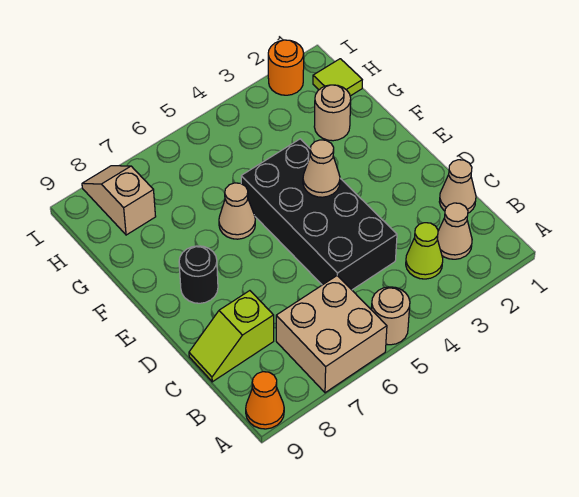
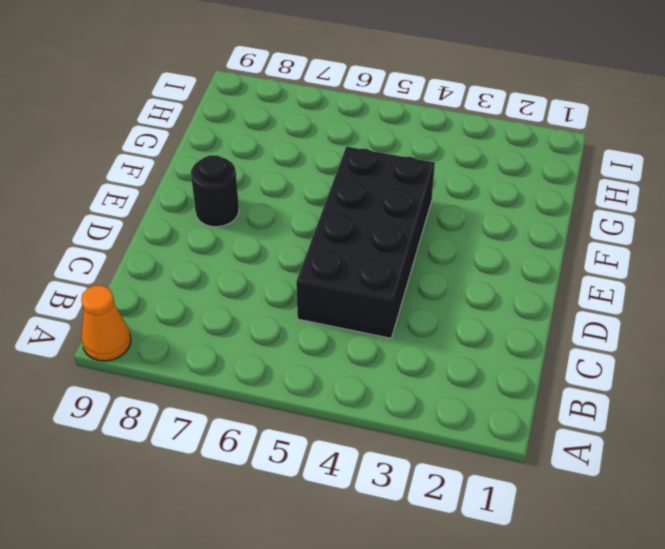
none -> tan round brick A5 level 1
none -> tan brick A6:B7 level 1
none -> tan cone B2 level 1

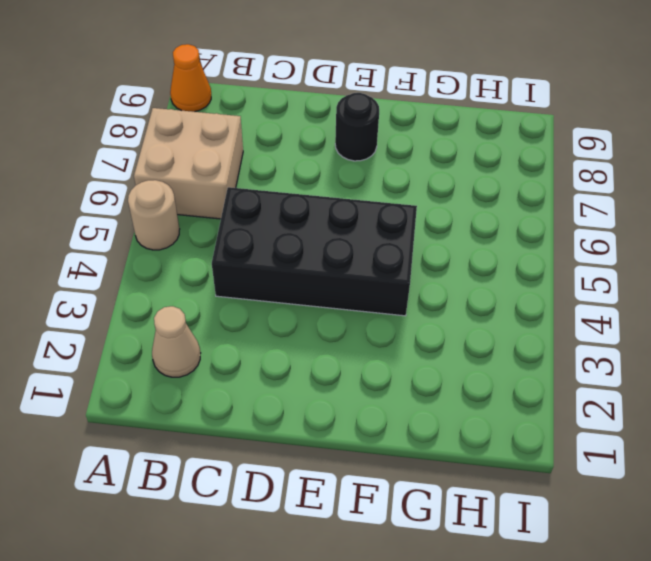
none -> lime cone B3 level 1
none -> tan cone C1 level 1
none -> lime slope C8:C9 level 1 top 8

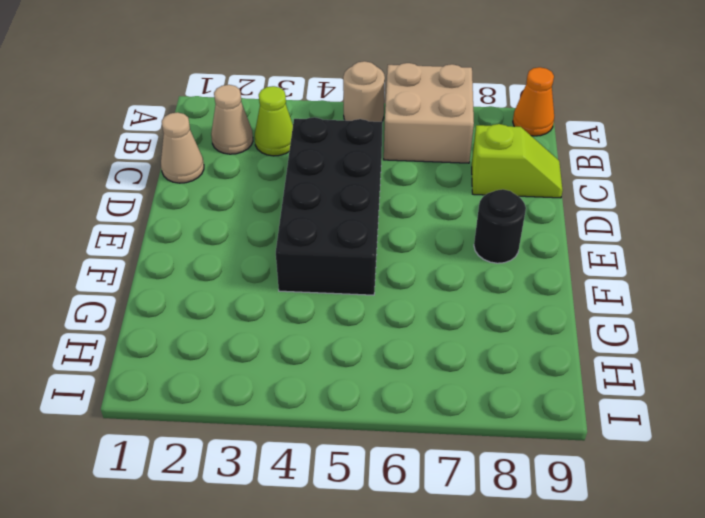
none -> tan cone F6 level 1
none -> tan round brick G2 level 1
none -> lime tile H1 level 1

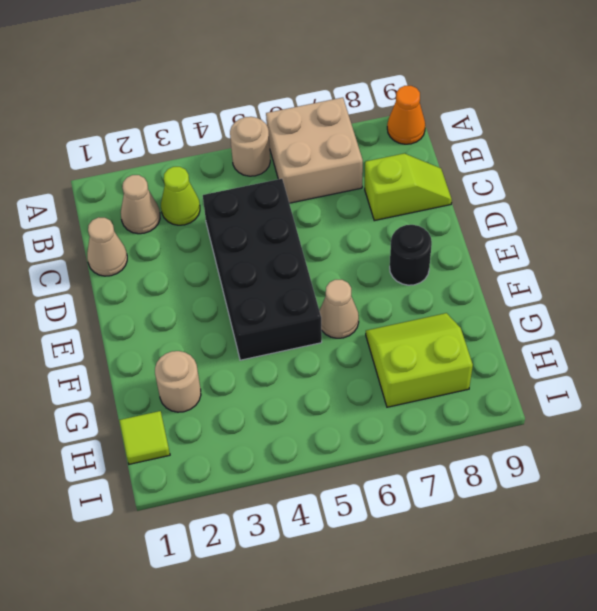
lime slope G7:H8 level 1 top H -> tan slope H8:I8 level 1 top H
none -> orange round brick I2 level 1
none -> tan cone E4 level 2

